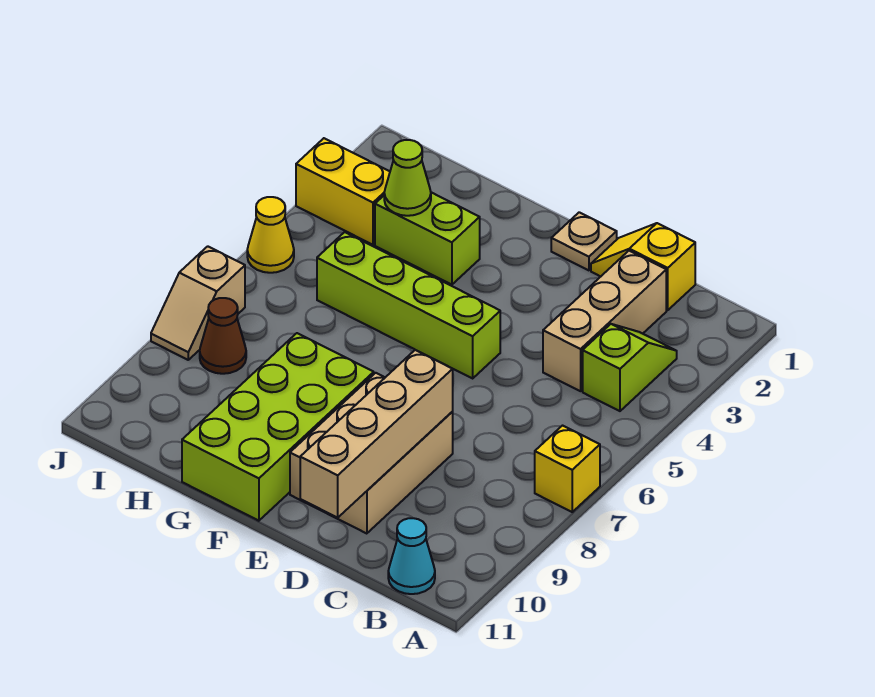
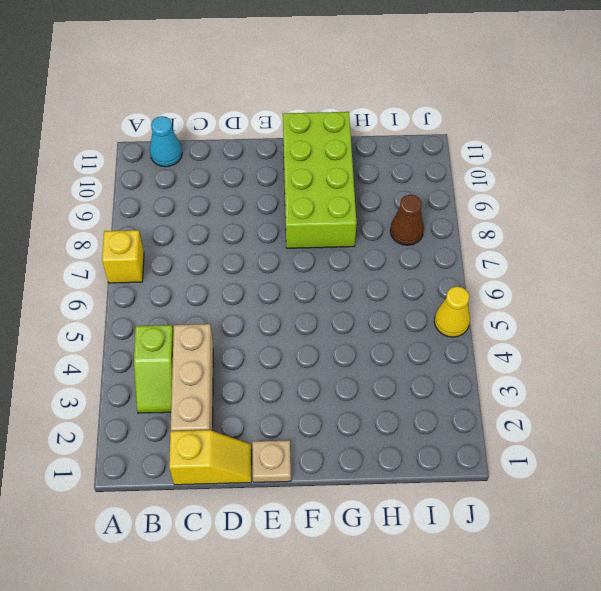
none -> tan brick D8:E10 level 1
none -> lime brick E5:H5 level 1
none -> lime brick G3:H3 level 1

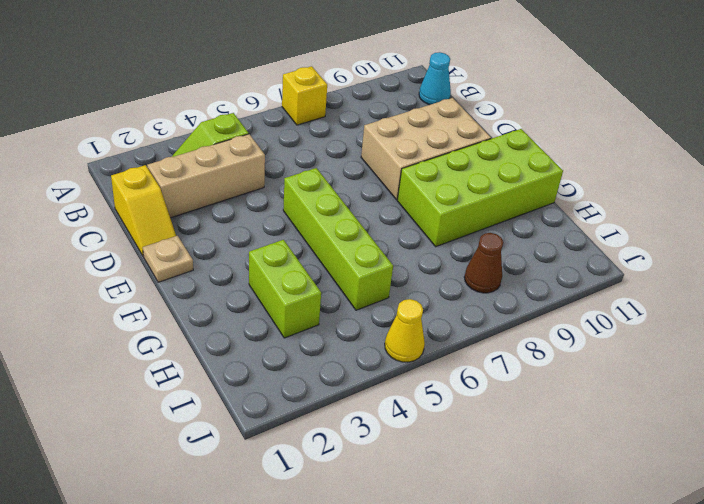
none -> yellow brick I3:J3 level 1
none -> tan slope J7:J8 level 1 top 7
none -> tan brick D8:D11 level 2

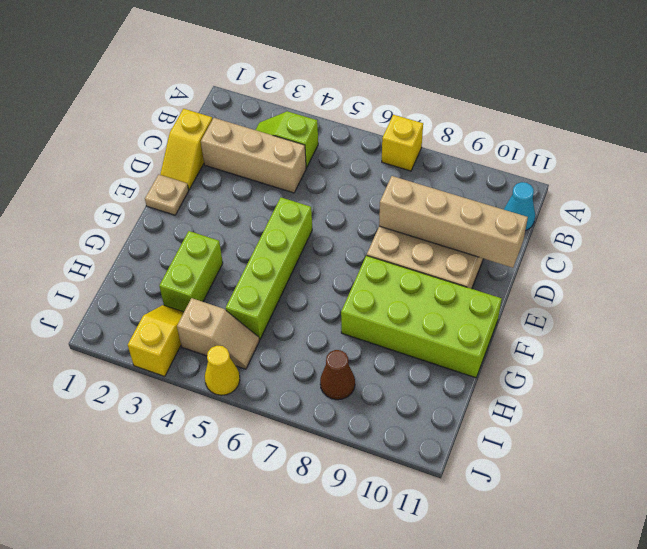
yellow slope I3:J3 level 1 top J -> yellow brick I3:J3 level 1
tan slope I4:I5 level 1 top 4 -> tan slope J7:J8 level 1 top 7
none -> lime cone H3 level 2

